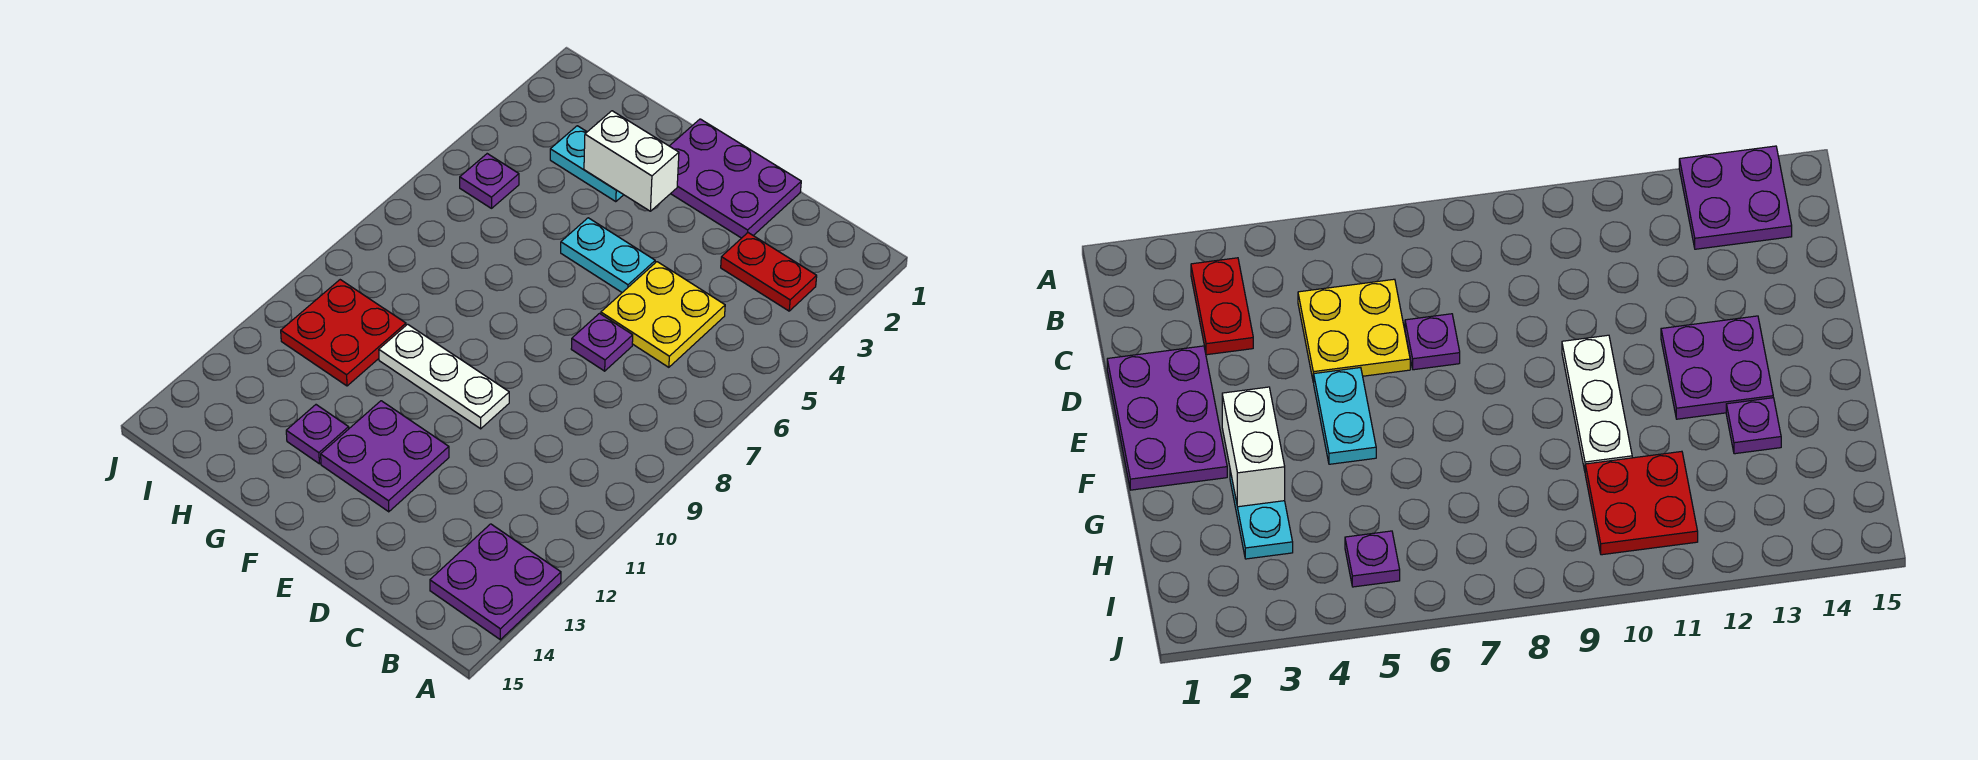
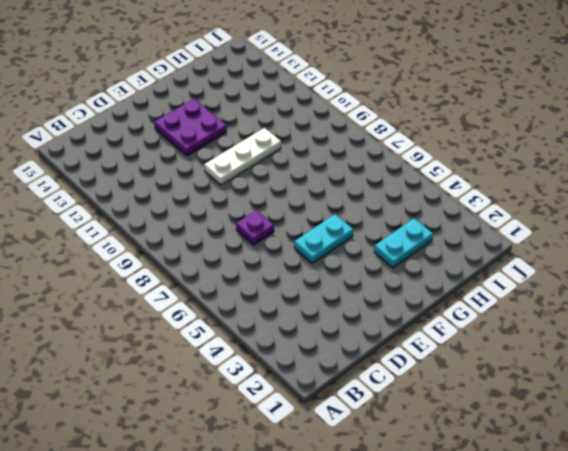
none -> purple plate A13:B14 level 1
none -> red plate B3:C3 level 1
none -> yellow plate C5:D6 level 1

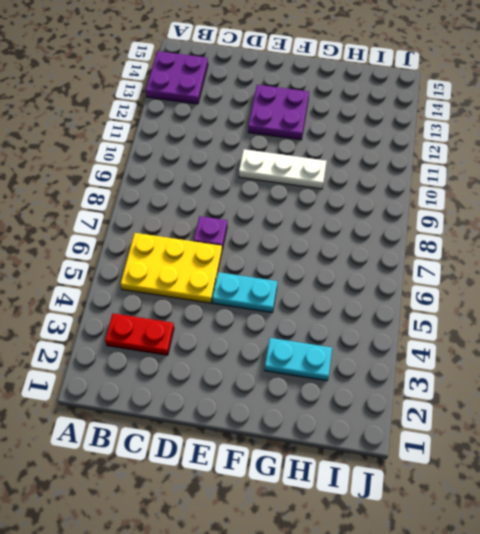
yellow plate B5:D6 level 1 -> yellow plate C5:D6 level 1
none -> purple plate D1:F2 level 1
none -> purple plate G13 level 1
none -> red plate H10:I11 level 1

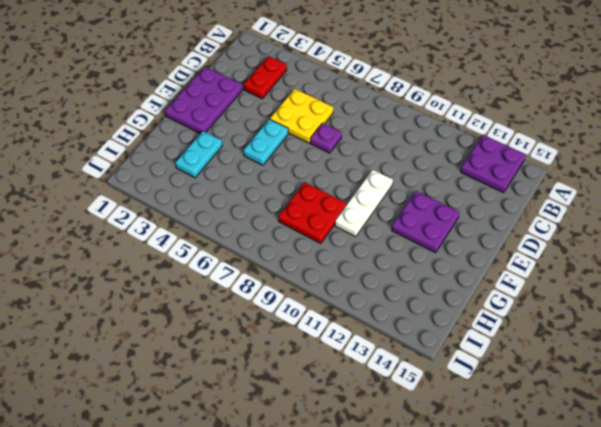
red plate G8:H9 level 1 -> red plate H10:I11 level 1
none -> purple plate G13 level 1
none -> purple plate I5 level 1
none -> white brick F3:G3 level 2

